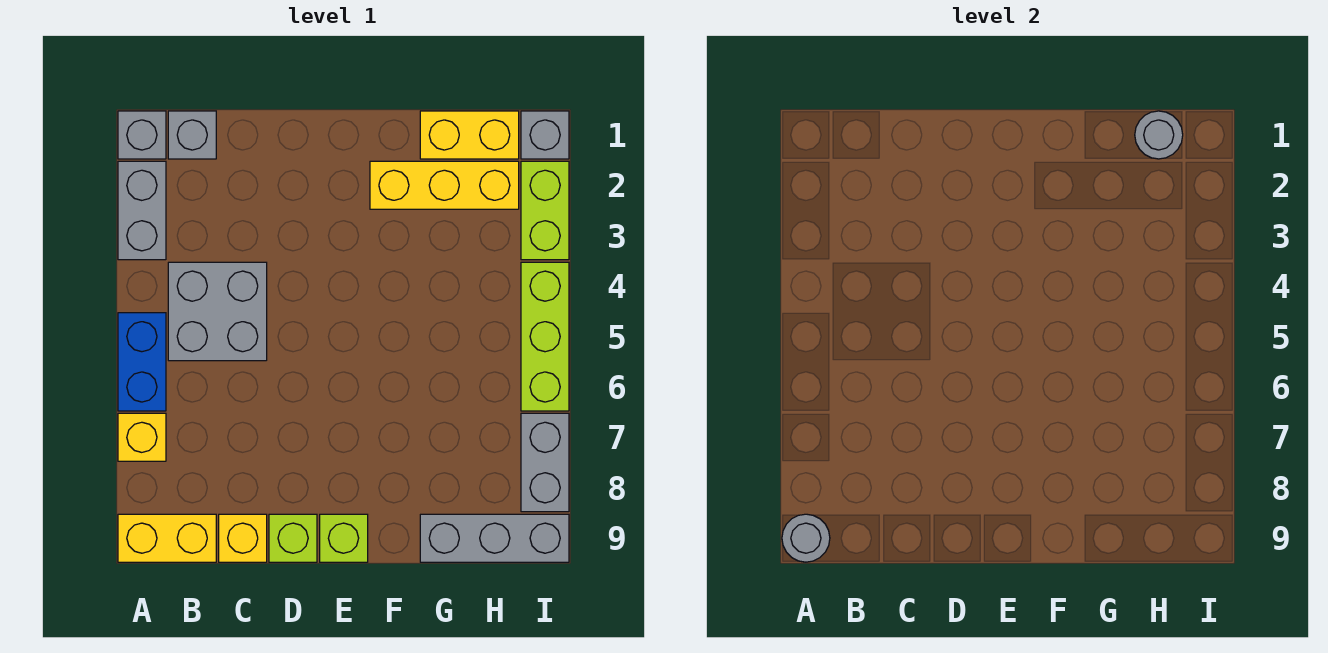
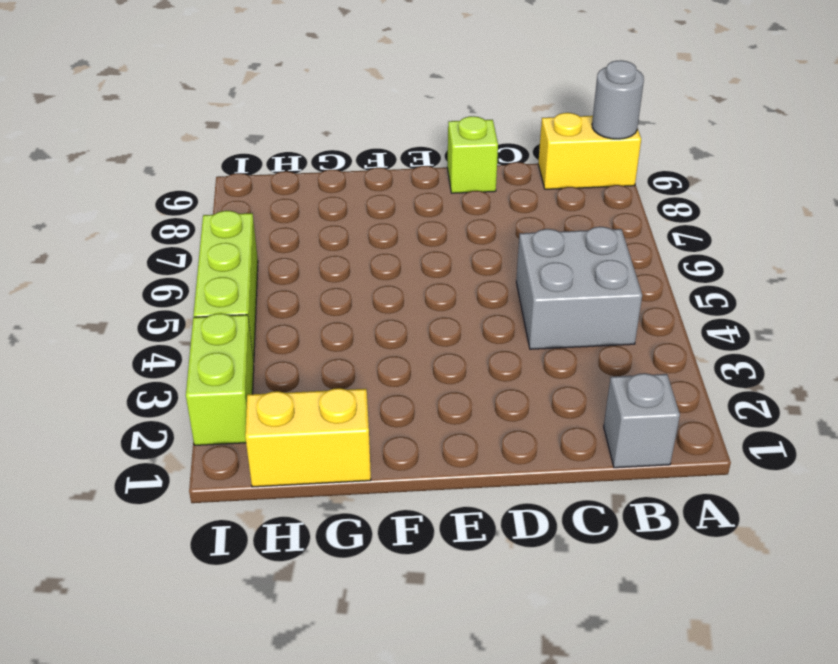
none -> grey brick A1 level 1
none -> grey brick A2:A3 level 1
none -> blue brick A5:A6 level 1

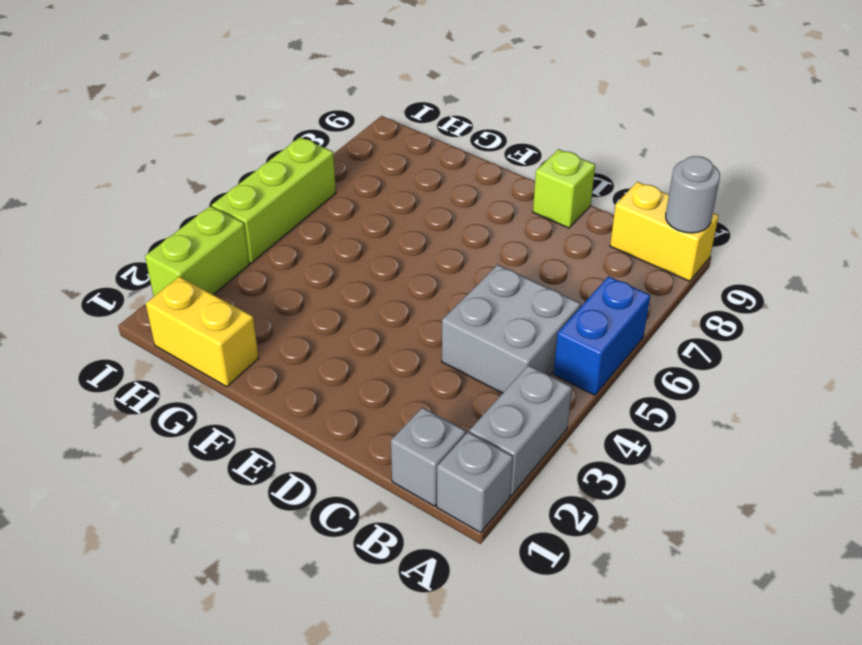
none -> yellow brick A7 level 1
none -> yellow brick C9 level 1
none -> lime brick E9 level 1

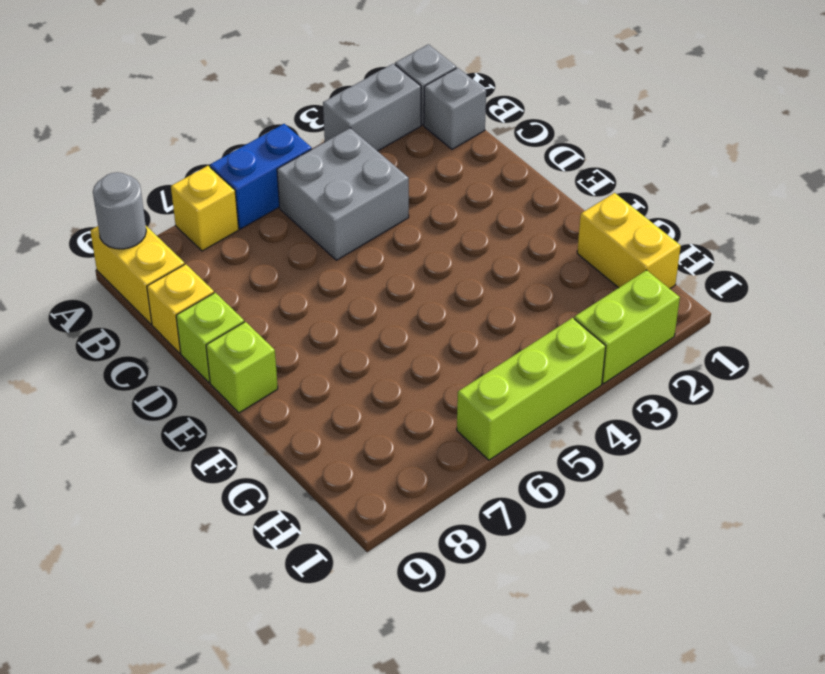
none -> yellow brick F2:H2 level 1
none -> grey brick G9:I9 level 1
none -> grey brick I1 level 1

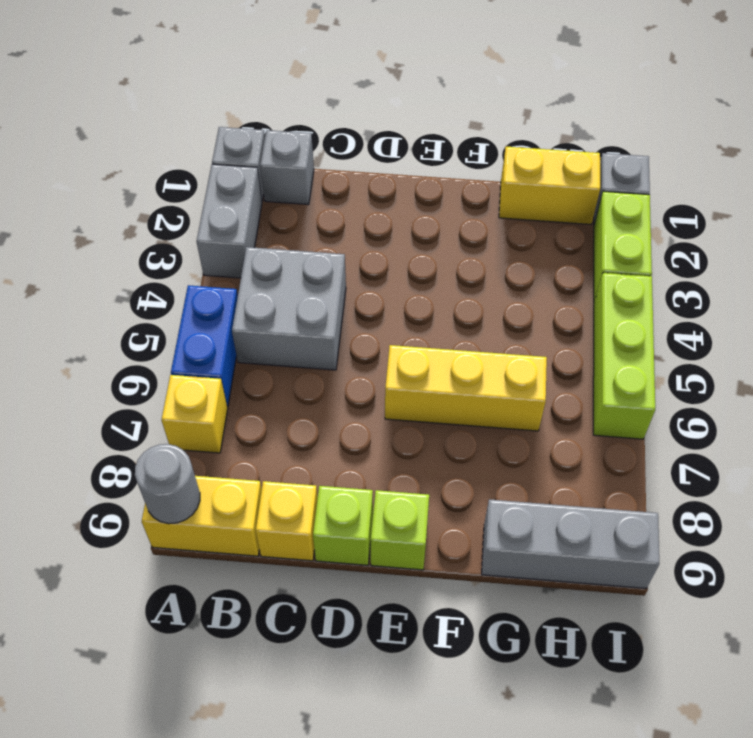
yellow brick E6:G6 level 1 -> yellow brick F2:H2 level 1
none -> grey brick I7:I8 level 1
none -> grey round brick H1 level 2

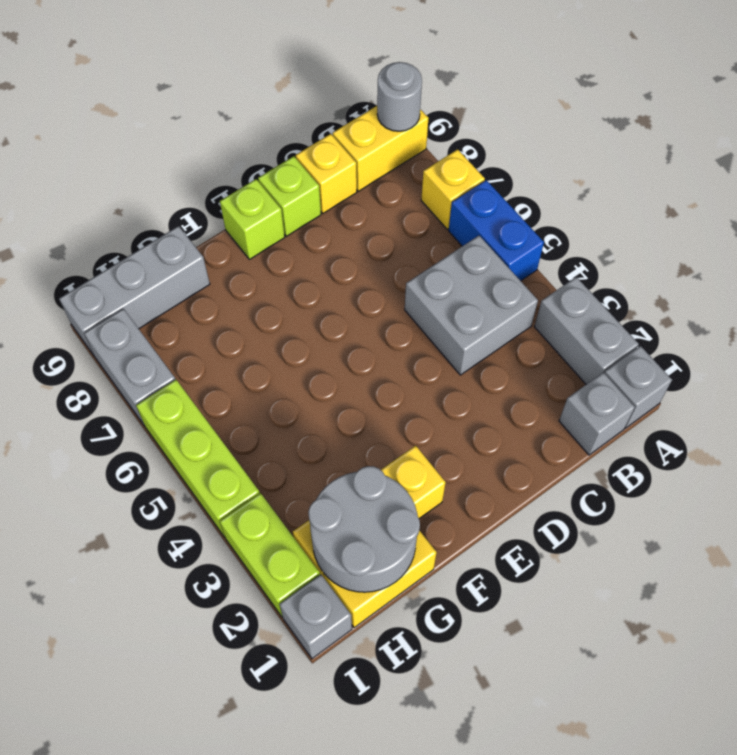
grey round brick G1:H2 level 2 -> grey round brick H1 level 2

